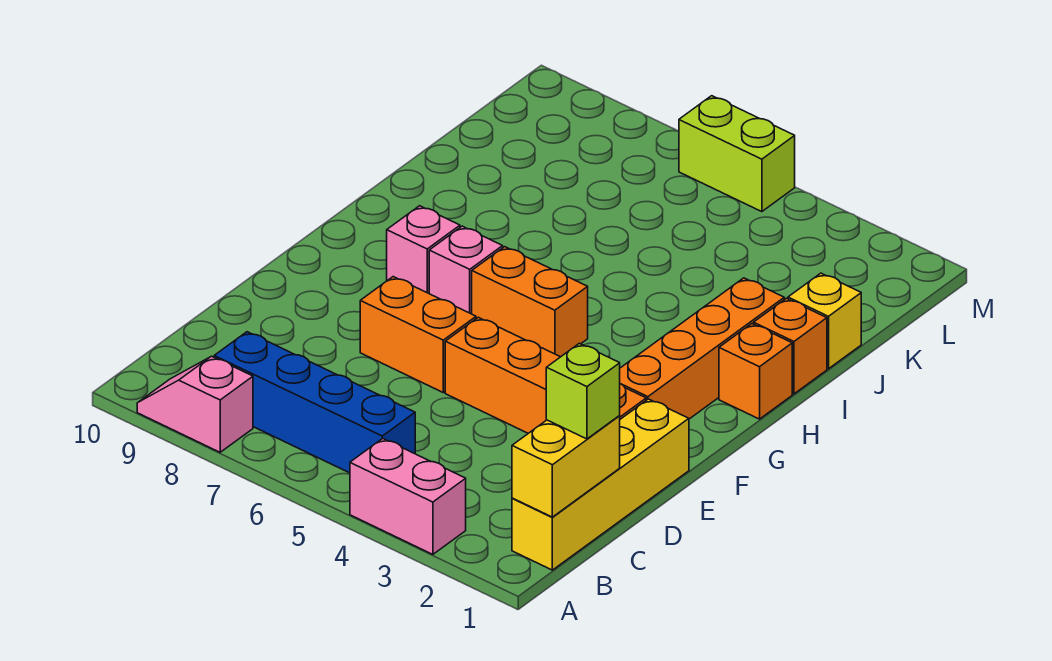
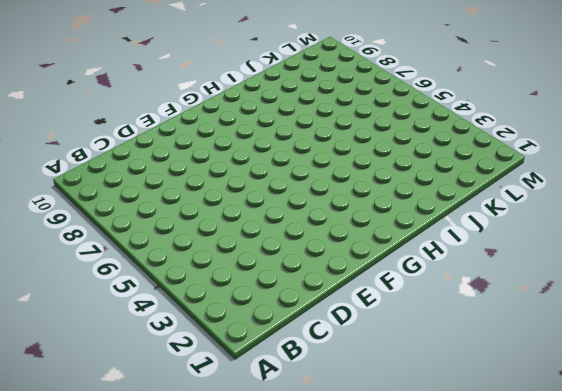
none -> pink brick A3:A4 level 1
none -> pink slope A8:A9 level 1 top 8
none -> yellow brick B1:E1 level 1

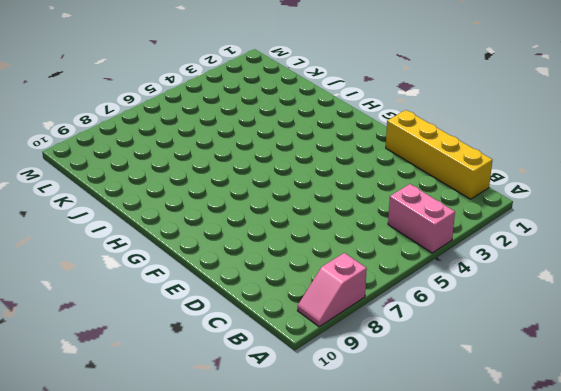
pink brick A4:B4 level 1 -> pink brick A3:A4 level 1
none -> blue brick B5:B8 level 1
none -> orange brick E2:E5 level 1
none -> orange brick E6:E7 level 1

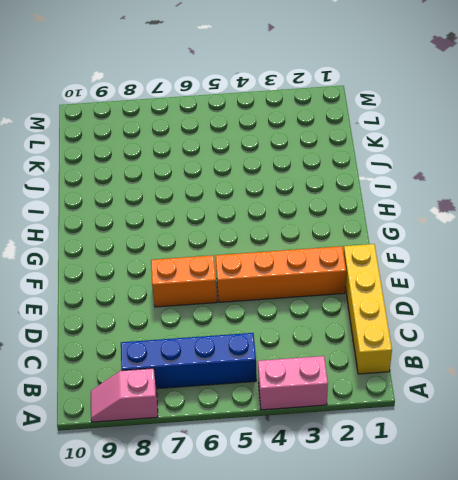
none -> orange brick F2:I2 level 1
none -> orange brick G5:G6 level 1
none -> pink brick G7 level 1

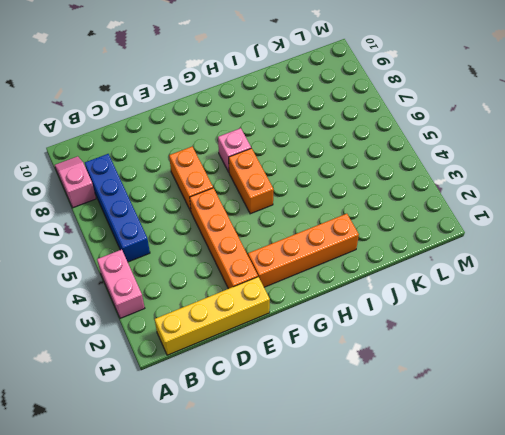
none -> pink brick G8 level 1
none -> orange brick H1 level 1
none -> orange brick I1 level 1

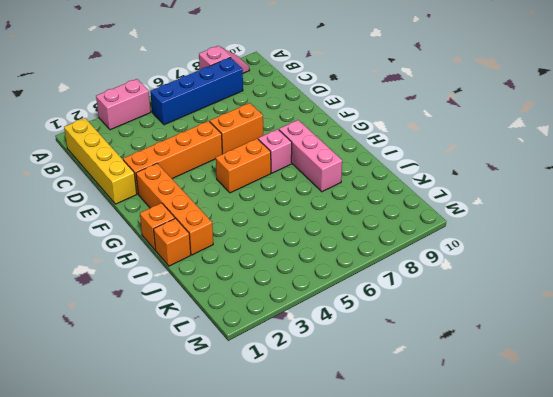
pink brick G8:I8 level 1 -> pink brick G8 level 1
none -> yellow brick J1 level 1
none -> lime brick M5:M6 level 1
none -> yellow brick B1:C1 level 2

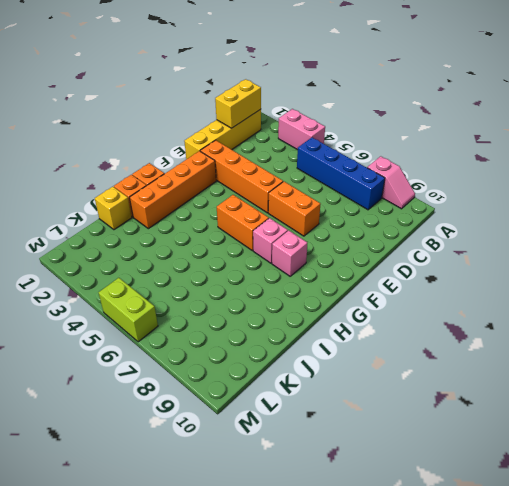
none -> lime brick C1 level 3

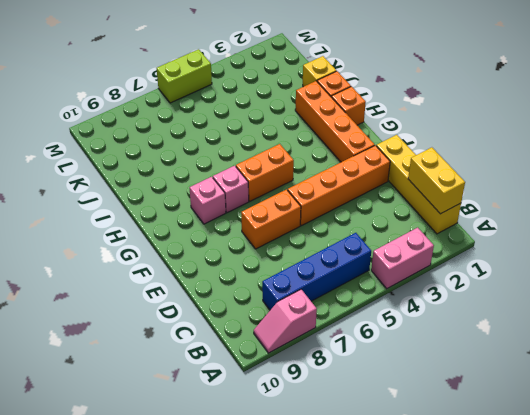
none -> lime brick C1 level 3

